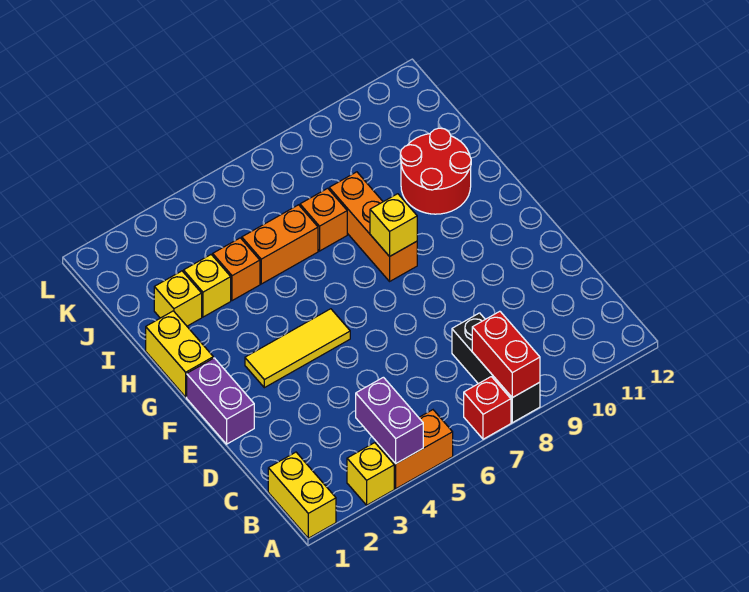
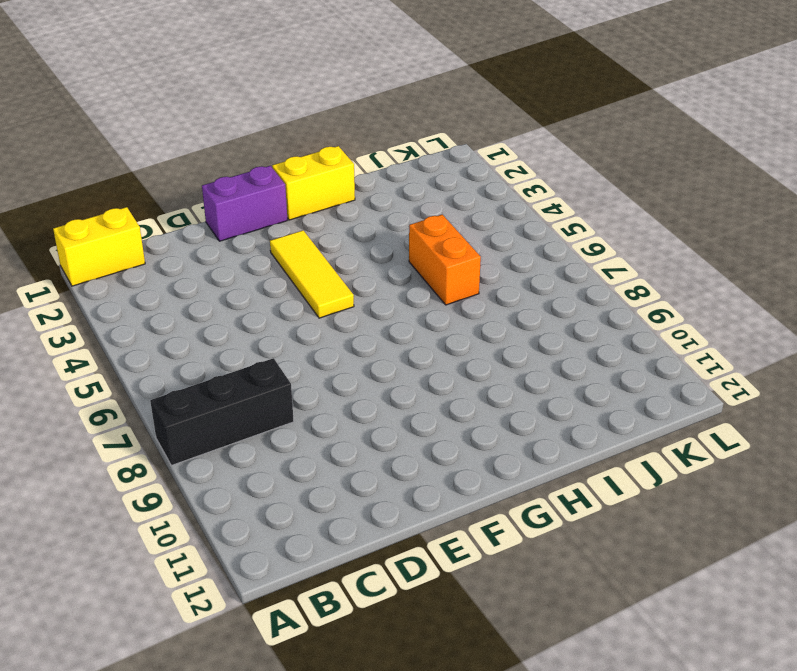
none -> yellow brick A3 level 1
none -> orange brick A4:A5 level 1
none -> red brick A7 level 1

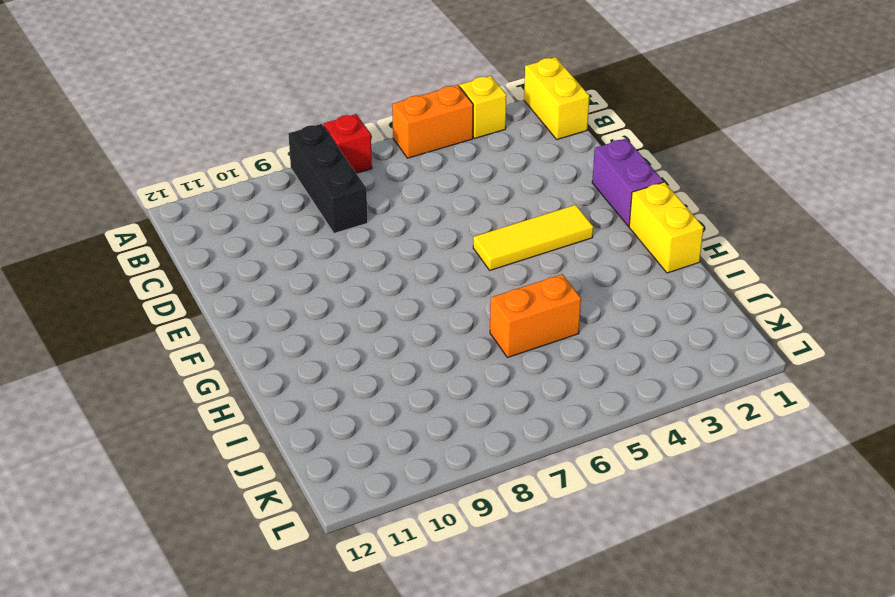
none -> orange brick G8:I8 level 1
none -> red round brick H10:I11 level 1
none -> yellow brick I2 level 1

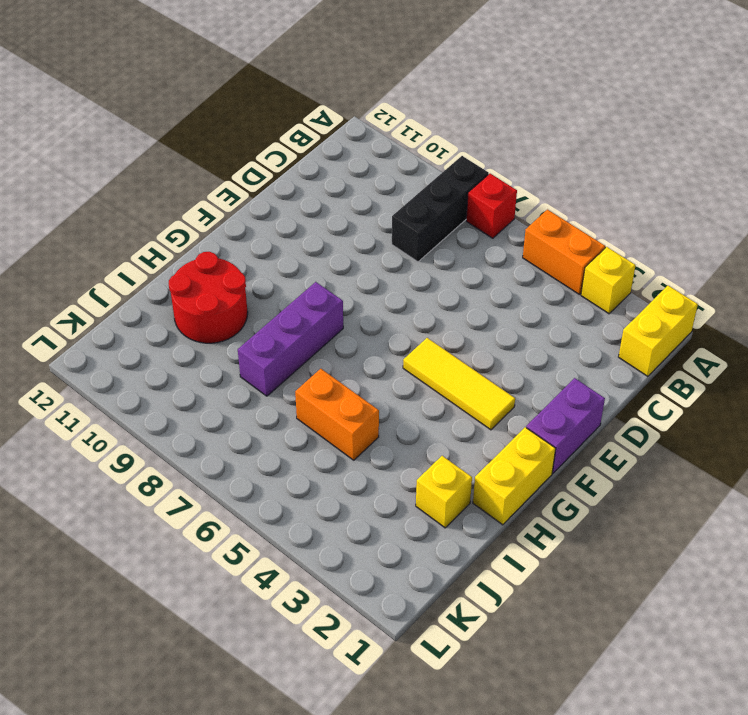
purple brick G8:I8 level 1 -> orange brick G8:I8 level 1
none -> yellow brick I3 level 1
none -> orange brick I4 level 1
none -> orange brick I7 level 1

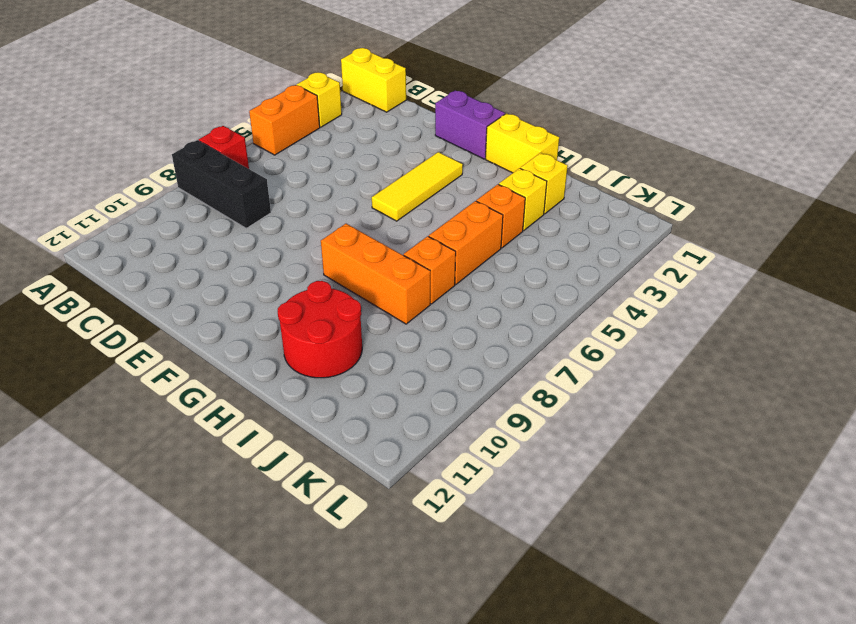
none -> purple brick A4:B4 level 2
none -> red brick A8:B8 level 2
none -> yellow brick G8 level 2

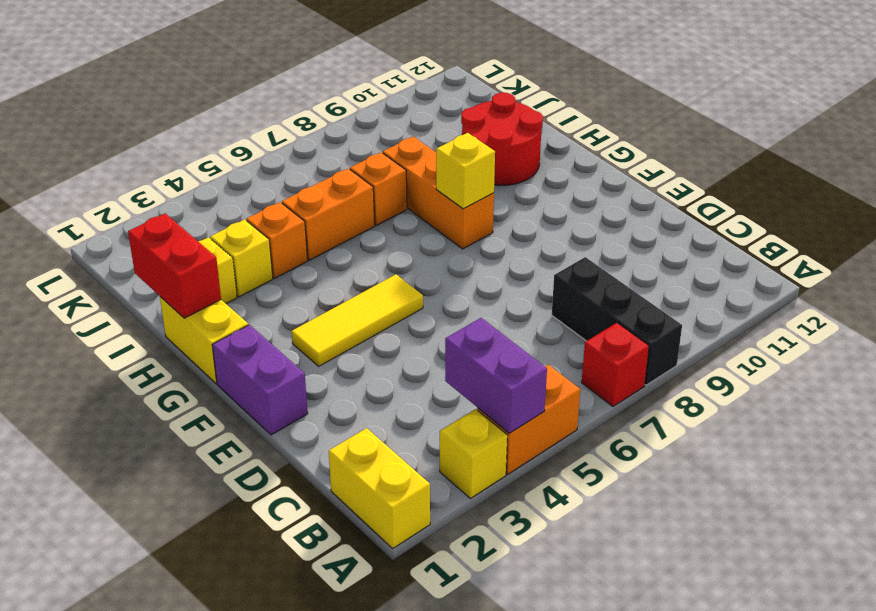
red brick H1:I1 level 2 -> red brick A8:B8 level 2

